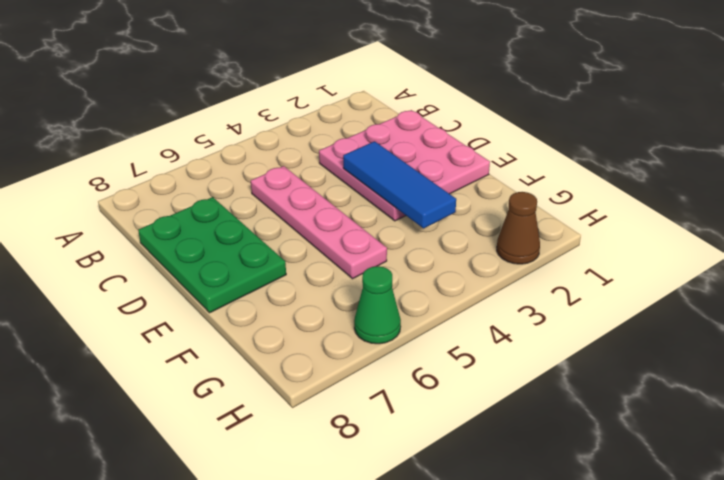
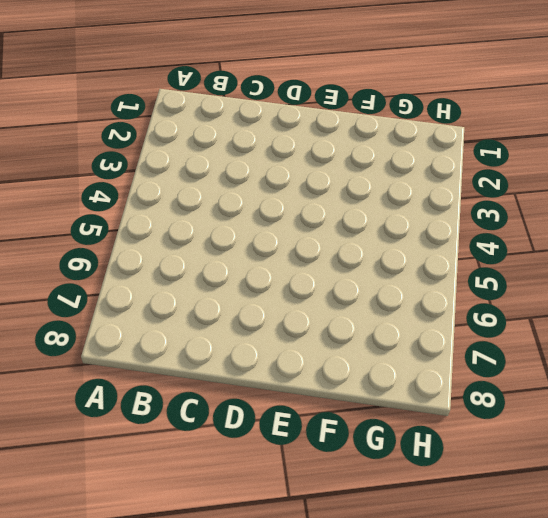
none -> pink plate C1:E3 level 1
none -> pink plate C5:F5 level 1

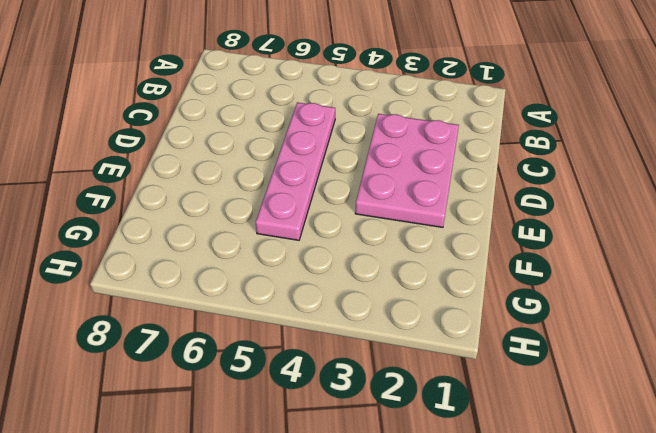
pink plate C2:E3 level 1 -> pink plate C1:E3 level 1
none -> green plate C7:E8 level 1
none -> brown cone H2 level 1

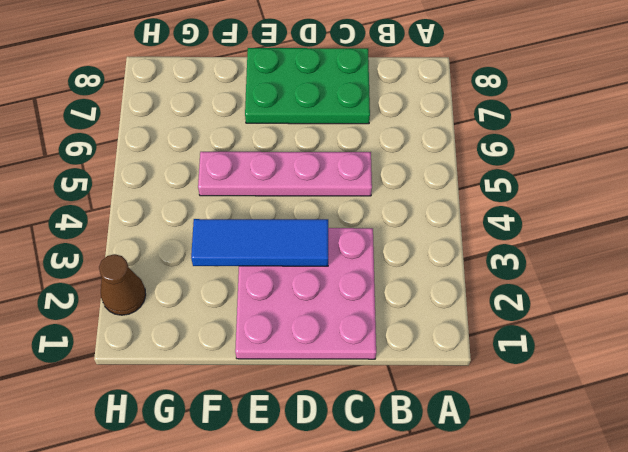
none -> green cone H6 level 1

